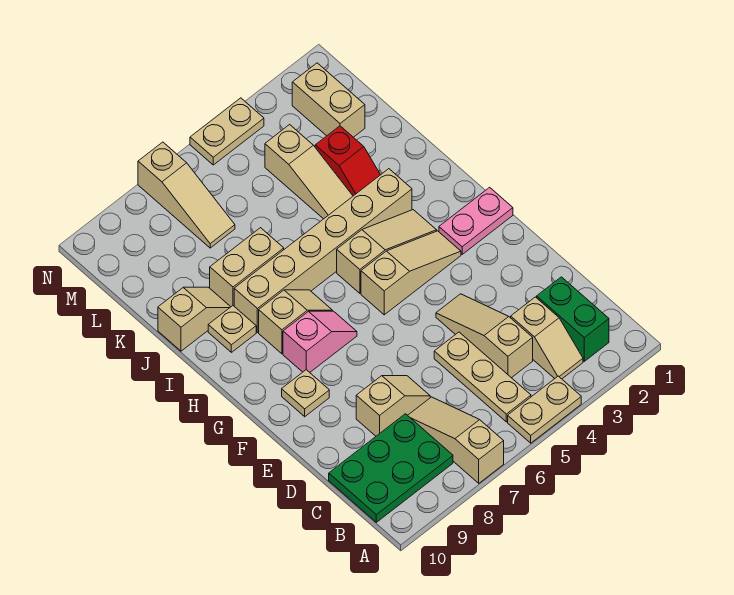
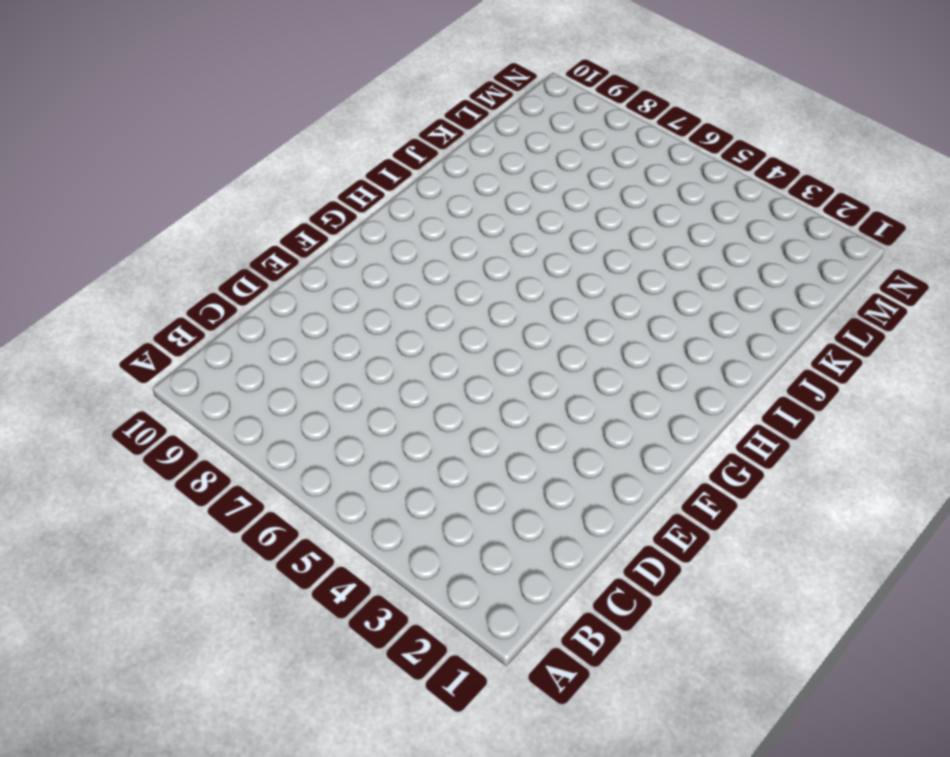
none -> tan plate A4:A5 level 1
none -> tan slope A7:C7 level 1 top A
none -> green brick B2:C2 level 1

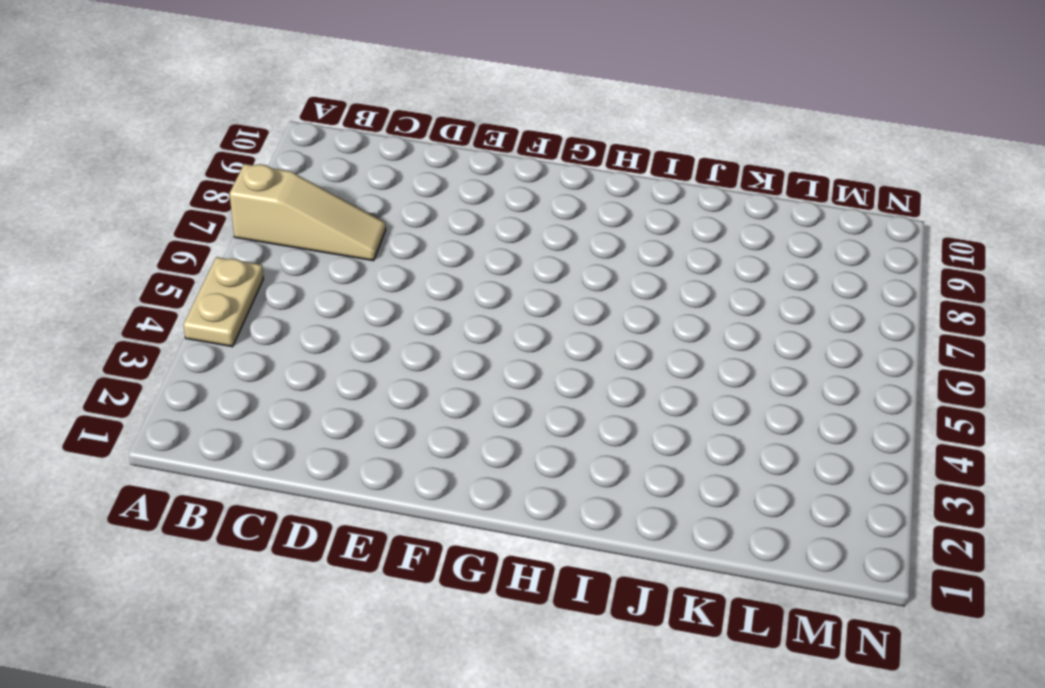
none -> green brick B2:C2 level 1
none -> tan slope B3:C3 level 1 top C
none -> tan plate B5:D5 level 1

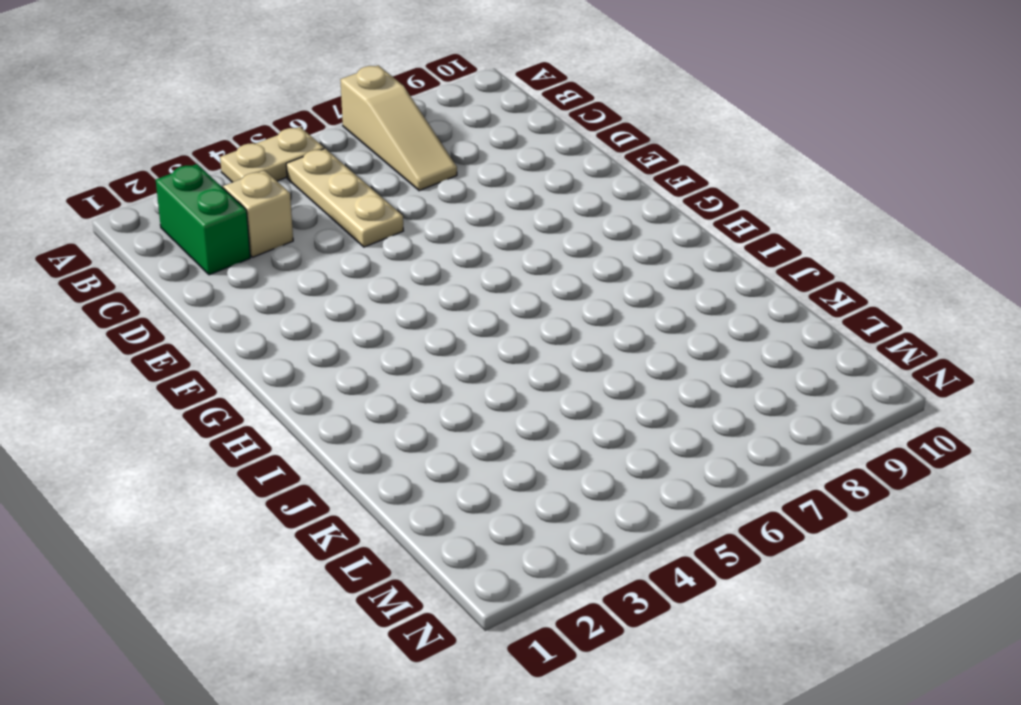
none -> green plate B8:C10 level 1
none -> tan slope C4:E4 level 1 top C
none -> tan slope D7:D8 level 1 top 8

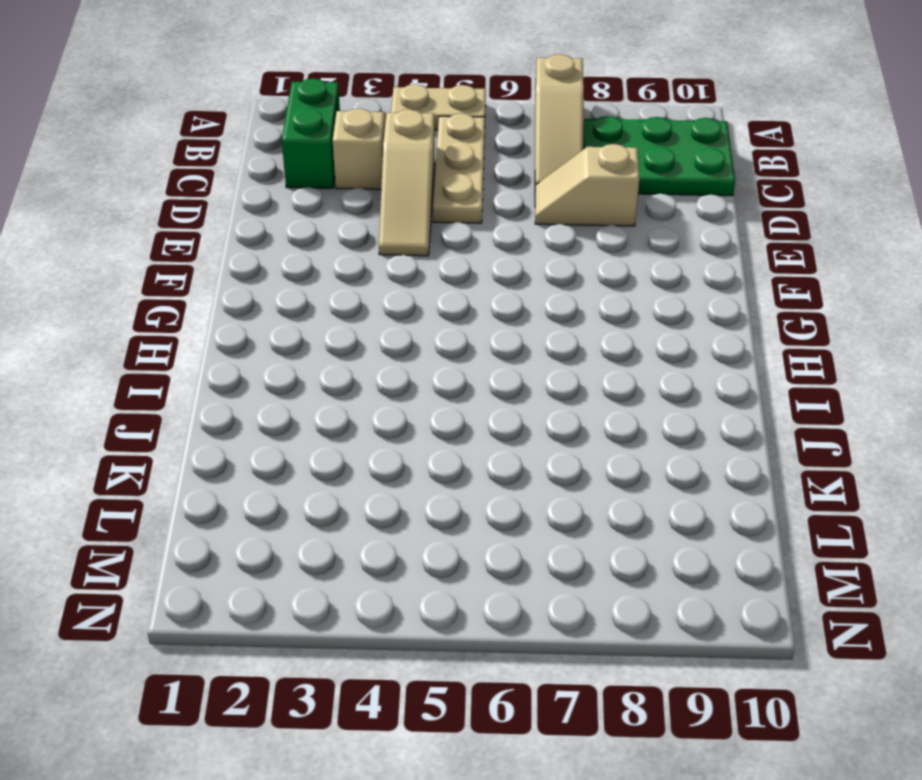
none -> tan plate F9 level 1
none -> pink plate G1:G2 level 1
none -> tan slope G3:G5 level 1 top 5

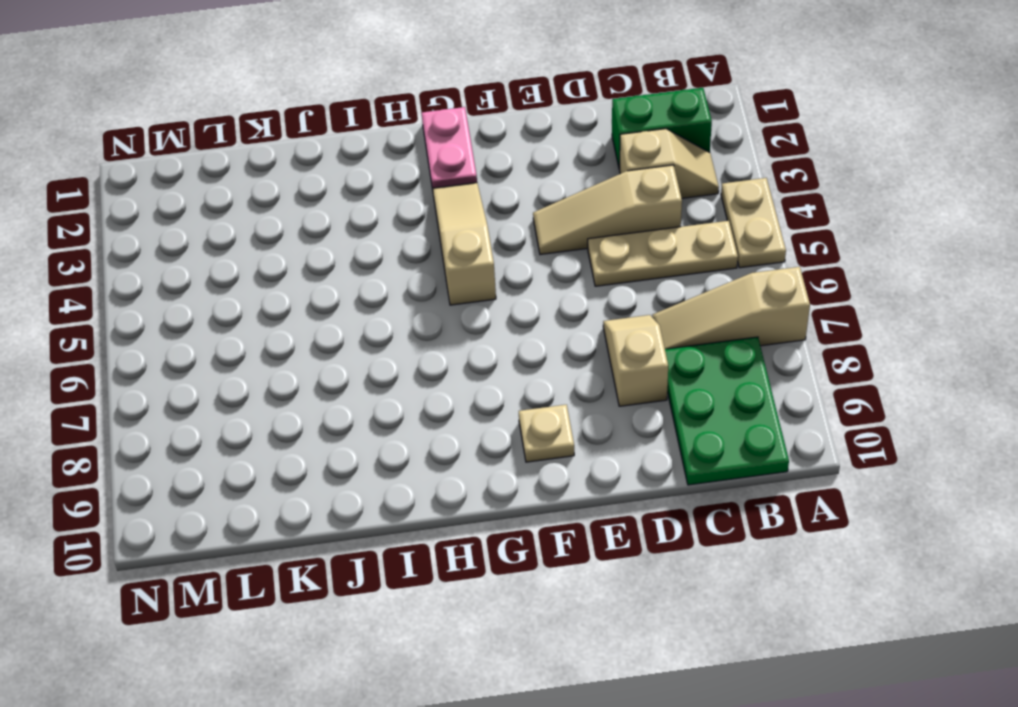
none -> pink slope G7:G8 level 1 top 8
none -> tan slope H3:H5 level 1 top 5
none -> tan slope H7:H8 level 1 top 8

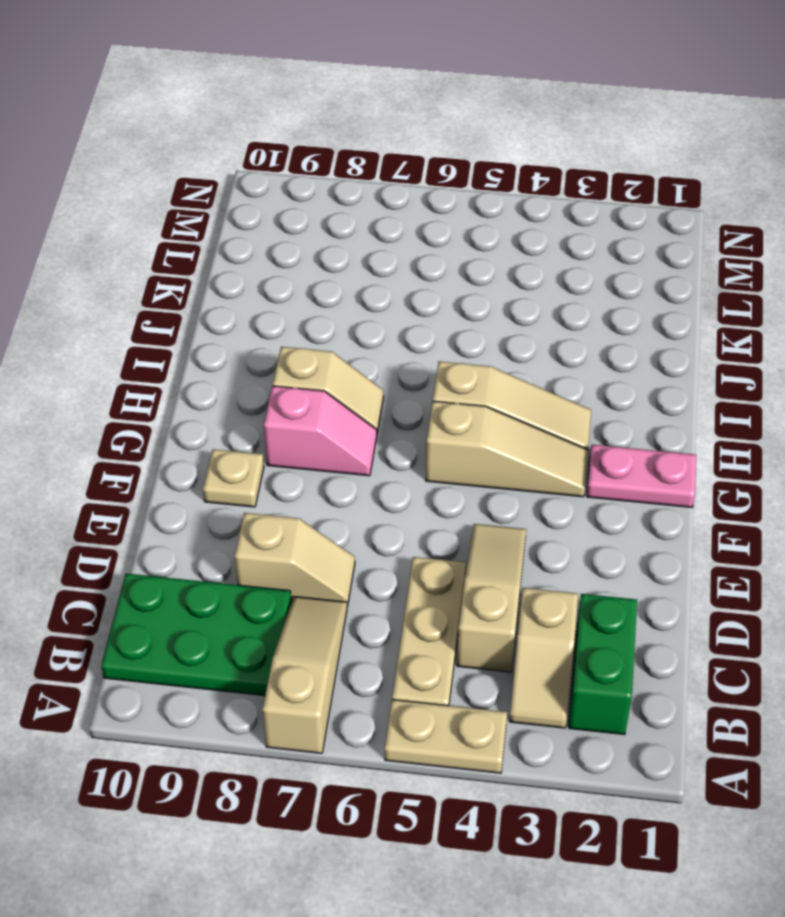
none -> tan brick I3:I8 level 1
none -> tan plate I9 level 1
none -> red slope J3:K3 level 1 top K

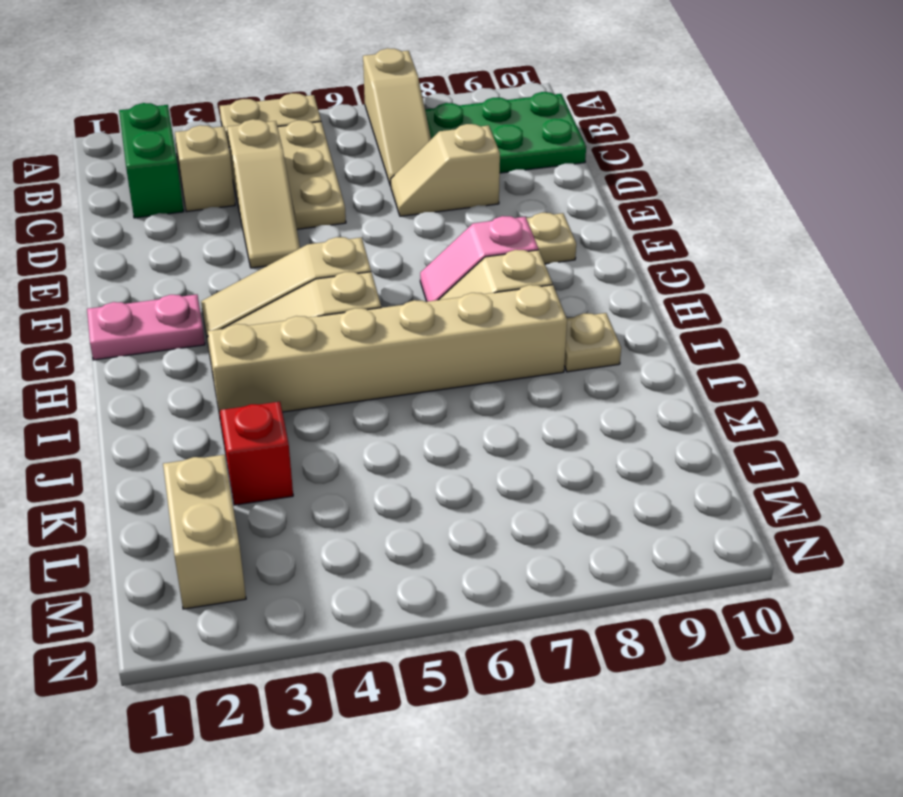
none -> tan slope J4:L4 level 1 top L
none -> tan brick J7:J8 level 1
none -> tan slope J9:J10 level 1 top 10

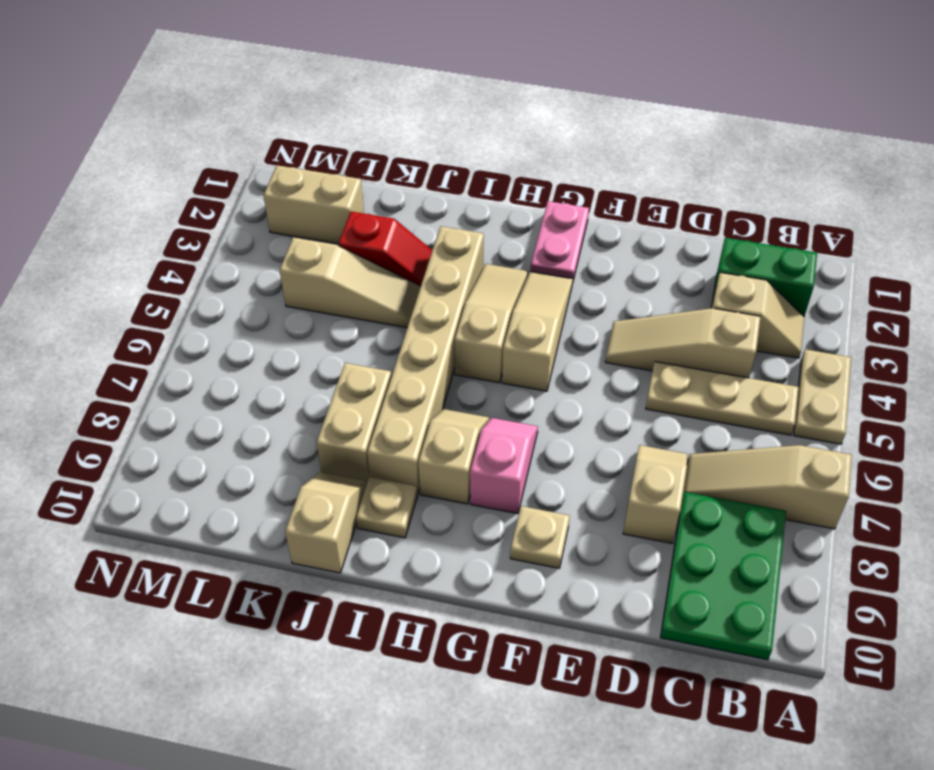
none -> tan slope L7:N7 level 1 top N
none -> tan plate N4:N5 level 1

